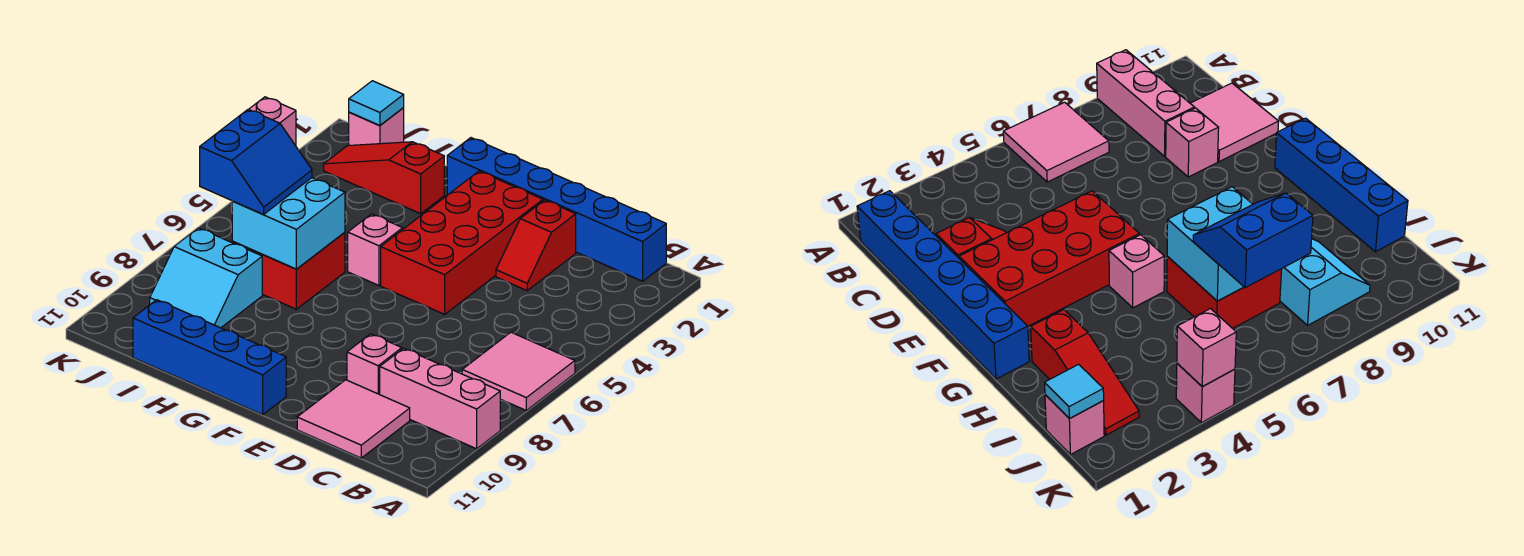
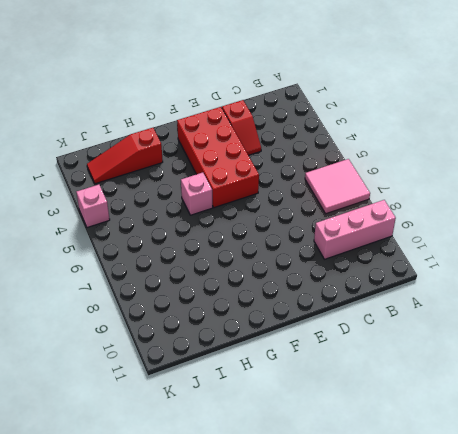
none -> blue brick B1:G1 level 1
none -> pink tile C10:D11 level 1
none -> pink brick D9 level 1

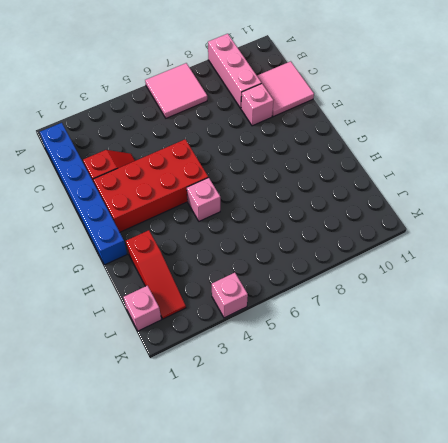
none -> blue brick F11:I11 level 1
none -> red brick H6:I7 level 1
none -> cyan slope I8:J9 level 1 top 8

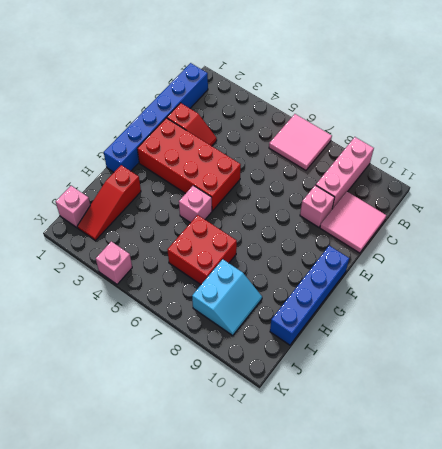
none -> cyan brick H6:I7 level 2
none -> cyan tile J1 level 2
none -> pink brick K4 level 2

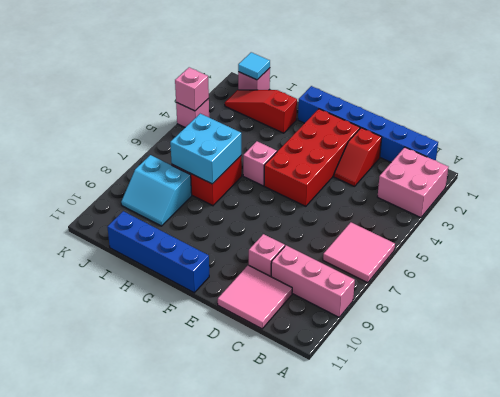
pink brick A2:B3 level 1 -> none
none -> blue slope I6:J7 level 3 top J

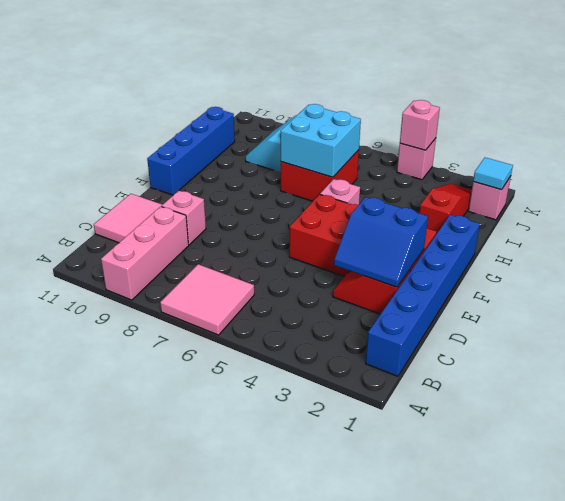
blue slope D2:E3 level 2 top E -> blue slope I6:J7 level 3 top J

